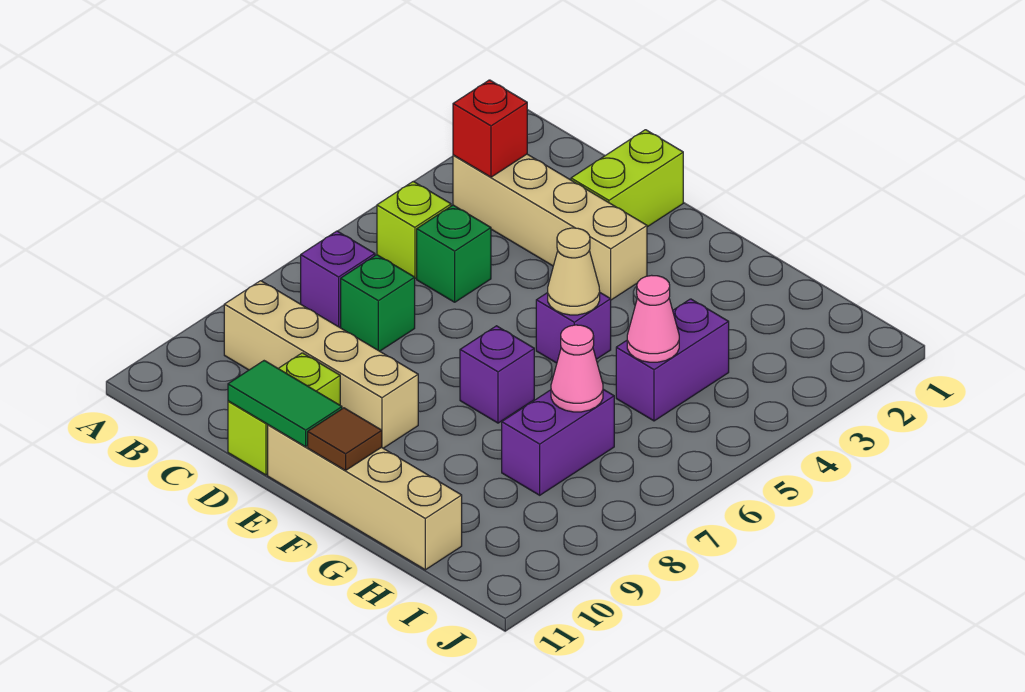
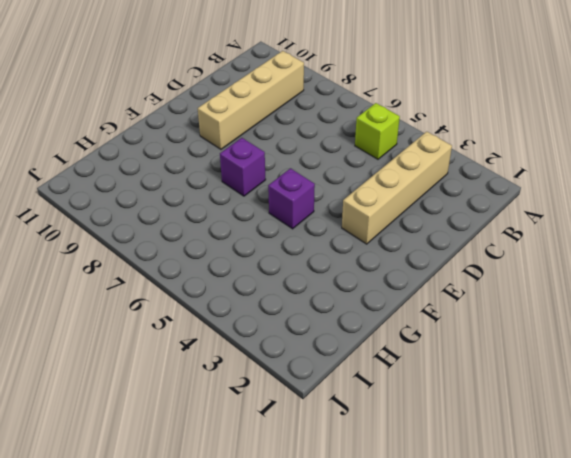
none -> purple brick B7 level 1
none -> green brick C5 level 1
none -> green brick C7 level 1

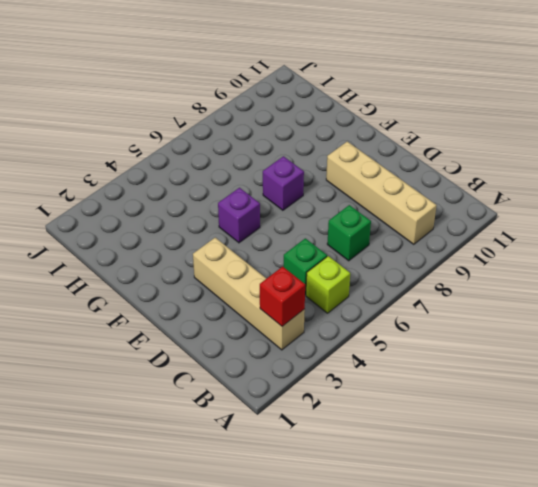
none -> purple brick B7 level 1
none -> lime brick D1:D2 level 1
none -> lime brick D10:D11 level 1

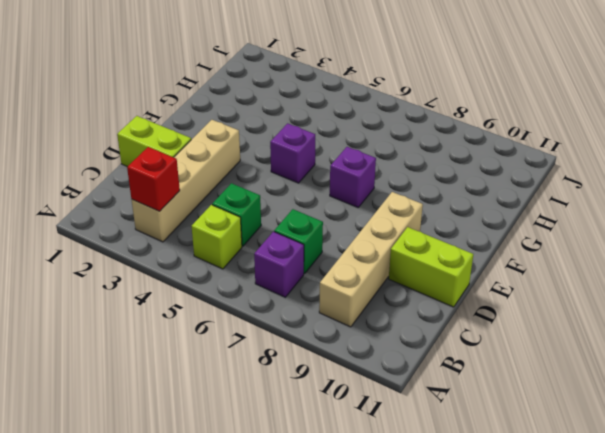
none -> tan brick E11:H11 level 1
none -> purple brick H4:H5 level 1
none -> purple brick H7:H8 level 1

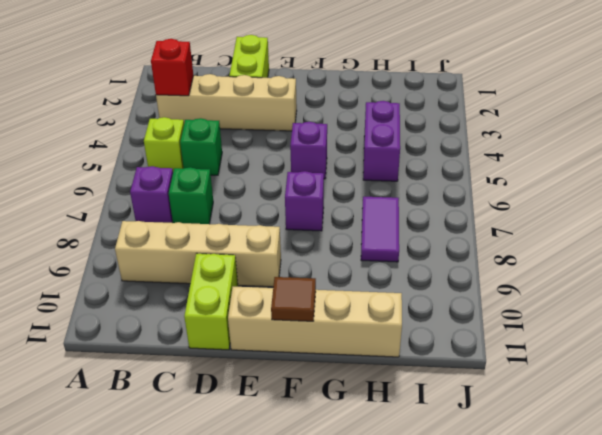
purple tile H7:H8 level 1 -> purple brick H7:H8 level 1
none -> green tile D11:E11 level 2
none -> tan cone F5 level 2
none -> pink cone H5 level 2

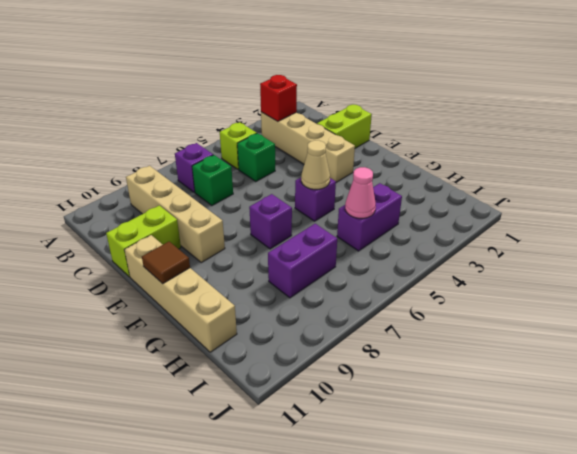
none -> green tile D11:E11 level 2
none -> pink cone H7 level 2

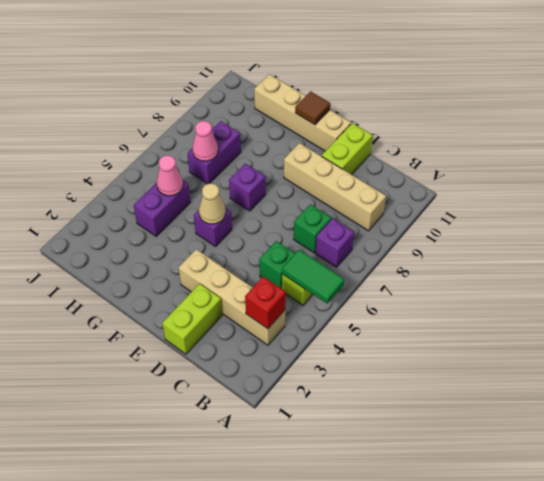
green tile A5:B5 level 2 -> green tile D11:E11 level 2

